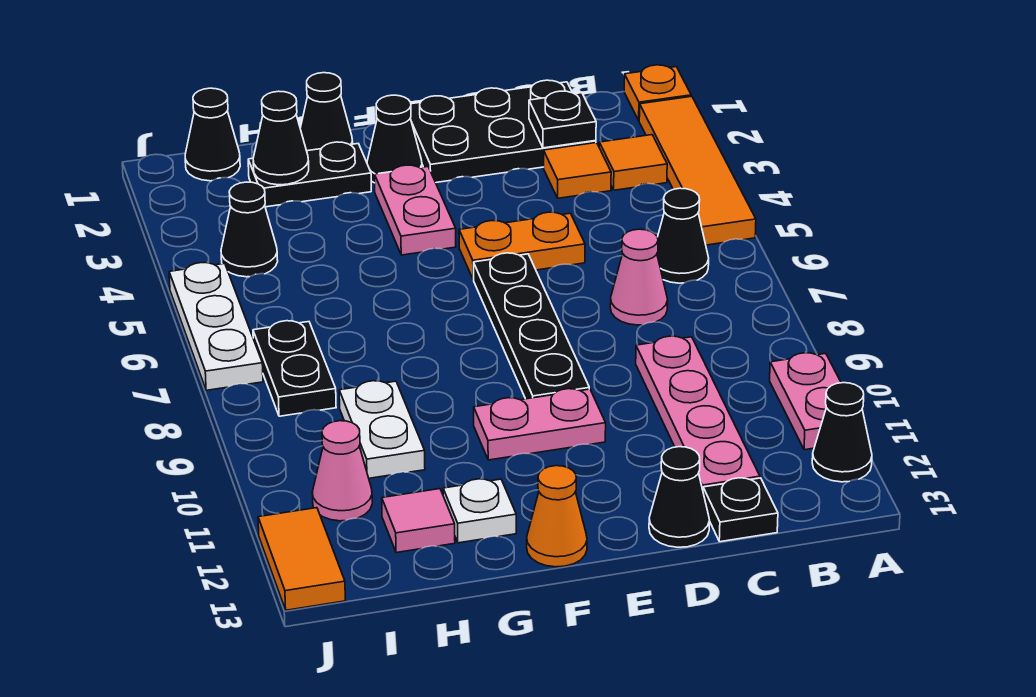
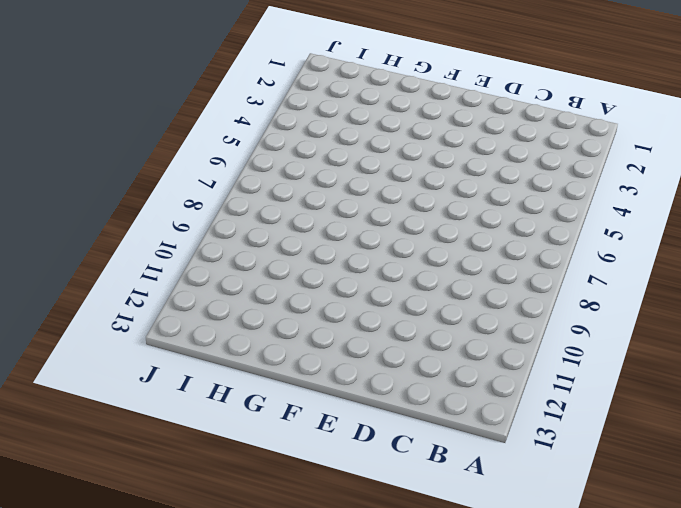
none -> orange plate A1 level 1
none -> orange tile A2:A5 level 1
none -> pink plate A10:A11 level 1
none -> black cone A12 level 1

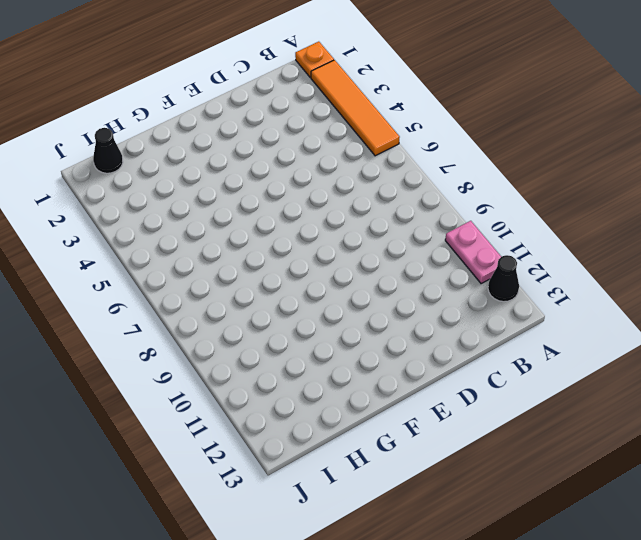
none -> orange tile B3 level 1
none -> black cone B6 level 1
none -> black plate C1:E2 level 1
none -> orange tile C3 level 1

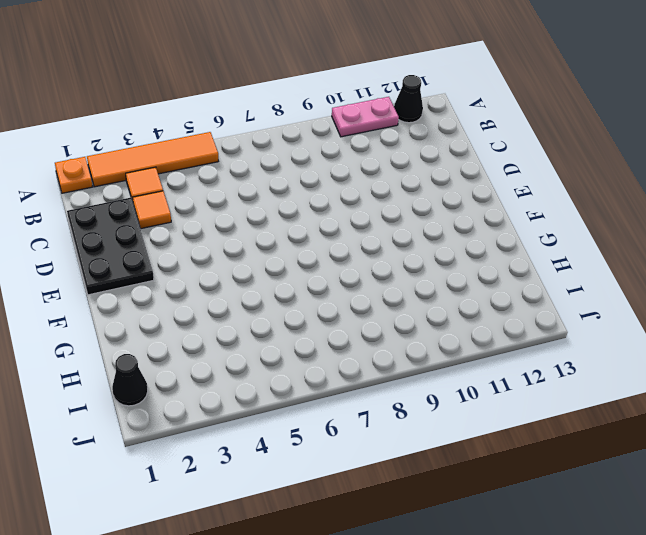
none -> black cone B6 level 1
none -> pink cone C7 level 1
none -> pink plate C9:C12 level 1
none -> black plate C13 level 1

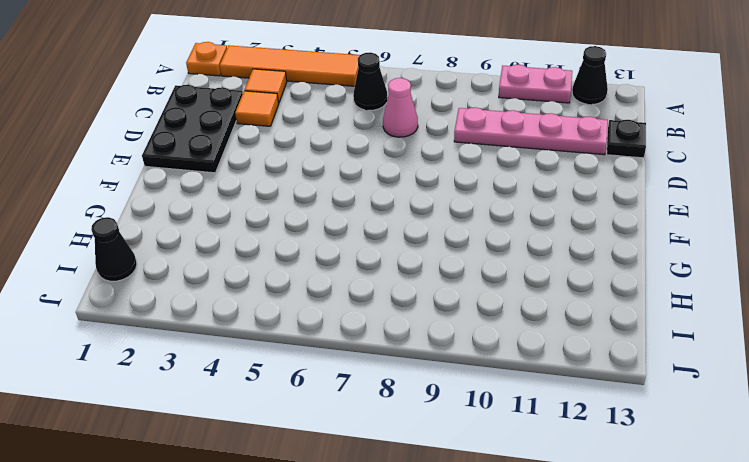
none -> orange plate D5:E5 level 1
none -> black cone D13 level 1
none -> black plate E6:E9 level 1
none -> pink plate E10:F10 level 1

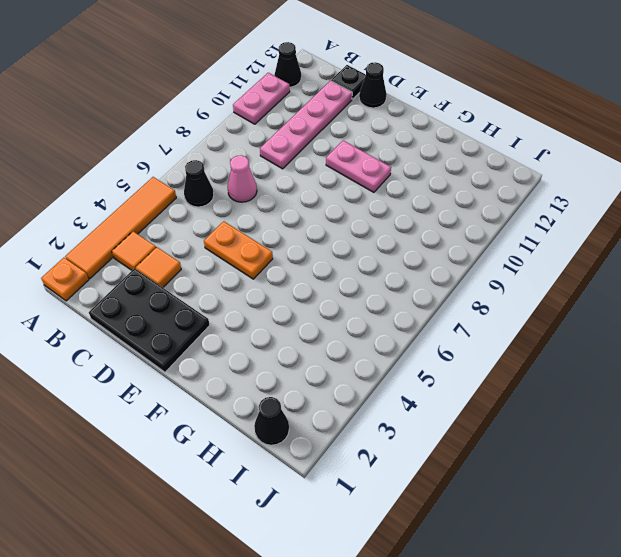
none -> black plate E6:E9 level 1
none -> black cone F2 level 1
none -> pink plate F3:F4 level 1
none -> orange cone F13 level 1

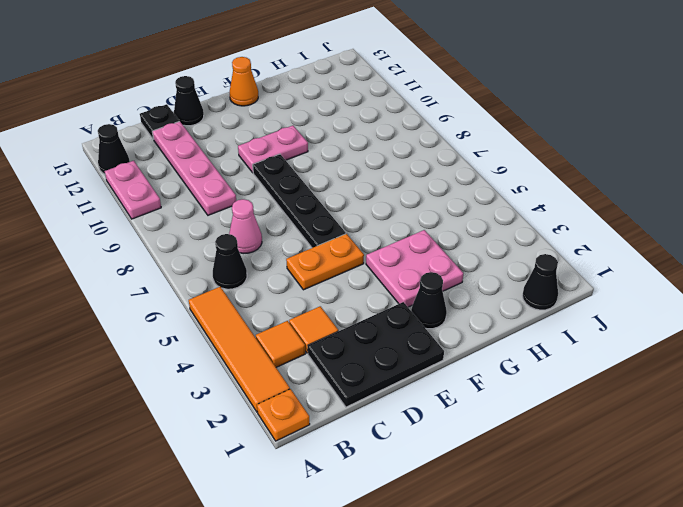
pink plate F3:G4 level 1 -> pink plate F3:F4 level 1
none -> black cone G1 level 1
none -> black plate G2:H2 level 1
none -> white plate G12 level 1
none -> white plate H9:H10 level 1

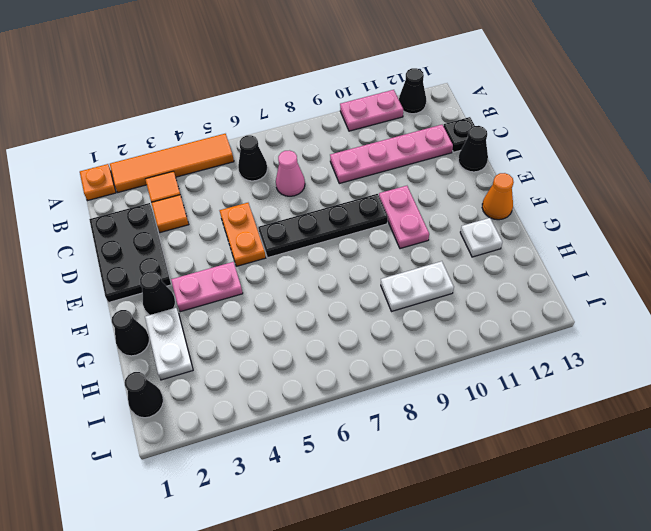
white plate G2:H2 level 1 -> black plate G2:H2 level 1
none -> pink tile H12 level 1
none -> black cone I4 level 1
none -> black plate I7:I8 level 1
none -> pink cone I11 level 1

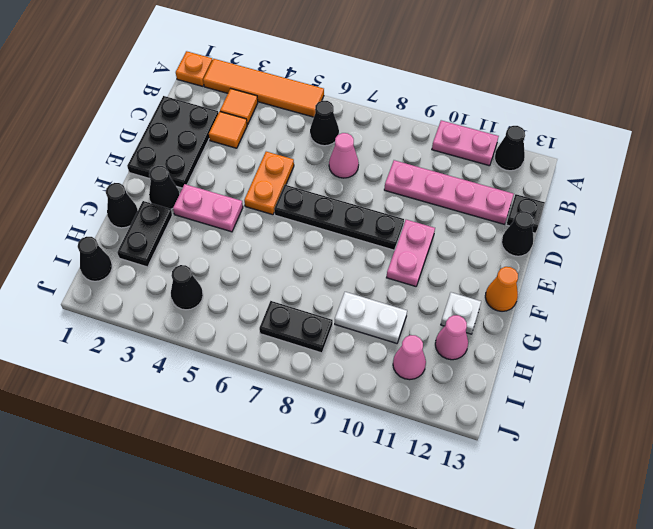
pink cone H12 level 1 -> pink tile H12 level 1
none -> white plate J5:J7 level 1
none -> orange tile J12:J13 level 1
none -> black plate C2 level 2
none -> black cone H2 level 2

